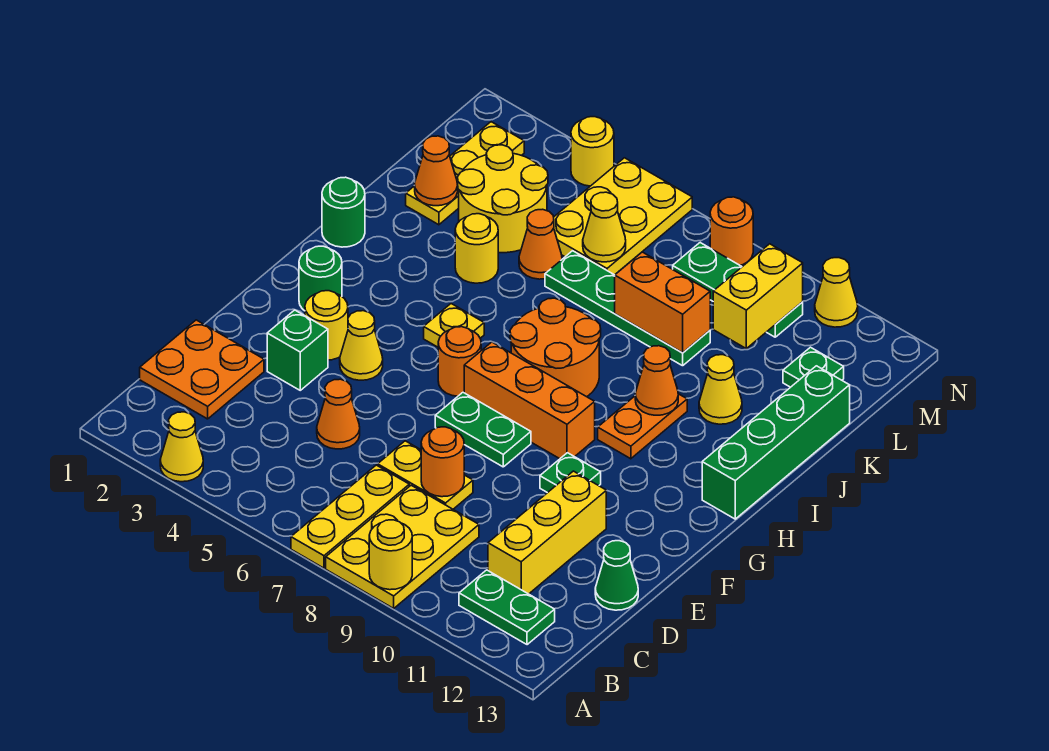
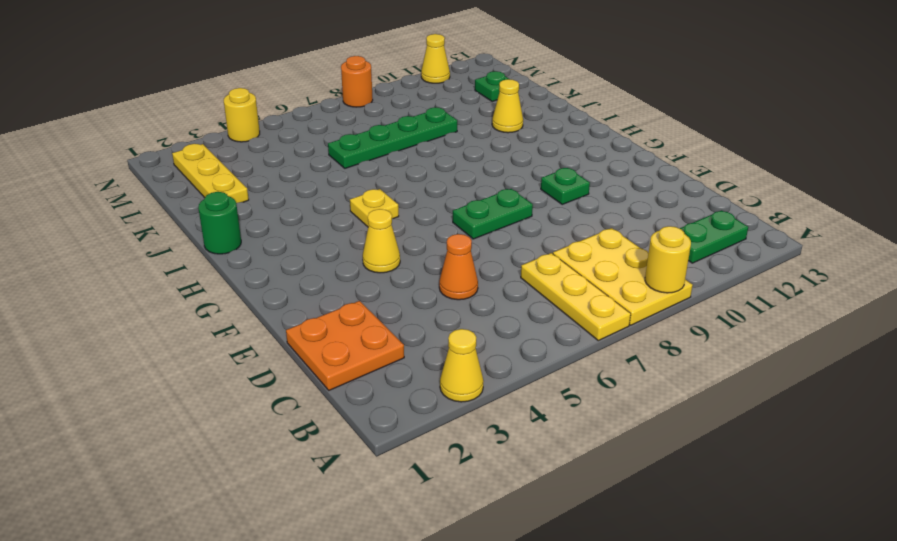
none -> yellow brick C11:E11 level 1
none -> yellow plate D7:D8 level 1
none -> green cone D13 level 1
none -> green brick E3 level 1

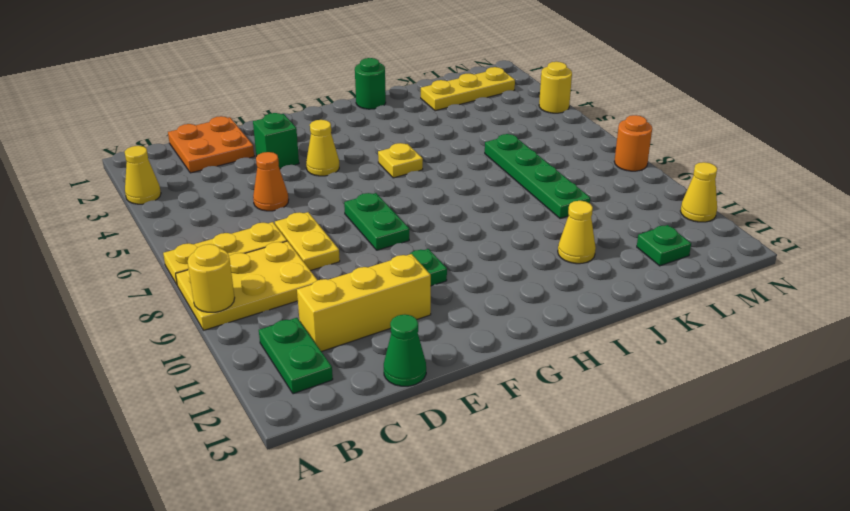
none -> yellow round brick F3 level 1
none -> green round brick G2 level 1
none -> orange round brick G6 level 1
none -> orange brick G7:G9 level 1

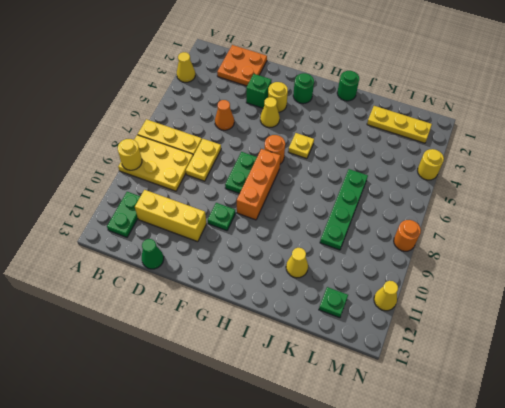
none -> orange round brick H7:I8 level 1
none -> orange plate H10:I10 level 1
none -> green brick H13:K13 level 1
none -> yellow round brick J4 level 1

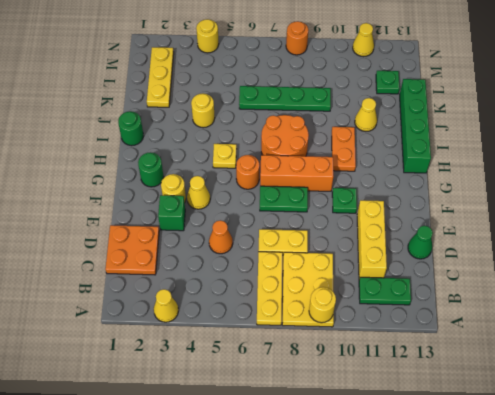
none -> yellow round brick K3:L4 level 1
none -> orange cone K5 level 1
none -> yellow plate L5:N6 level 1
none -> green plate M8:M10 level 1

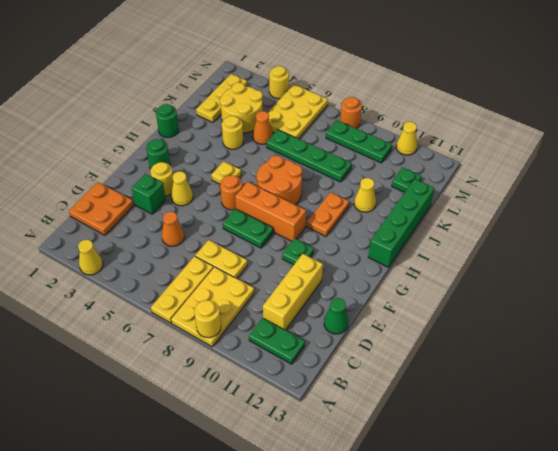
none -> orange round brick D8 level 2
none -> orange cone I10 level 2
none -> orange cone K2 level 2
none -> orange brick K8:K9 level 2

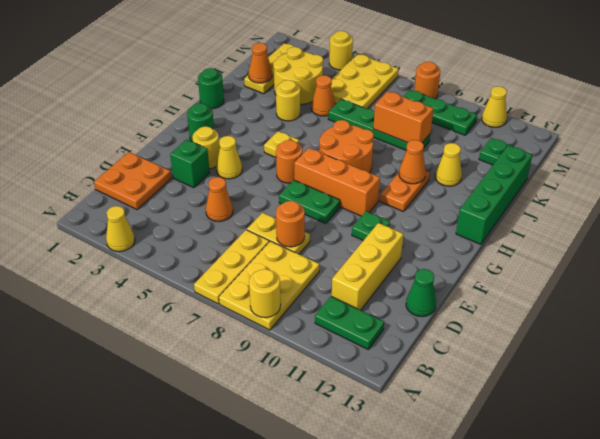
none -> yellow cone L6 level 2
none -> yellow brick L10:M10 level 2

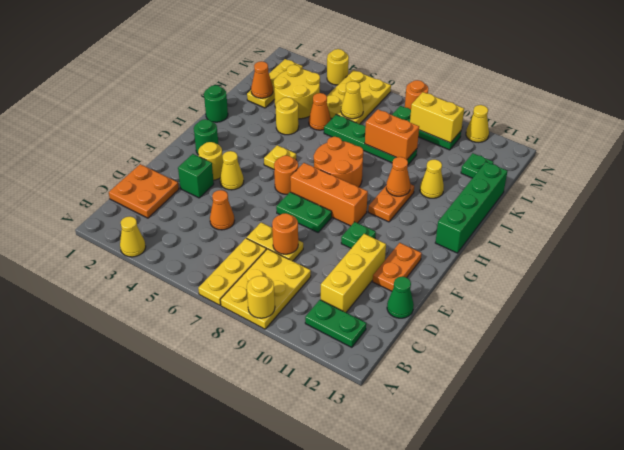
orange plate E12:F12 level 1 -> none
yellow brick M9:M10 level 2 -> yellow brick L10:M10 level 2

